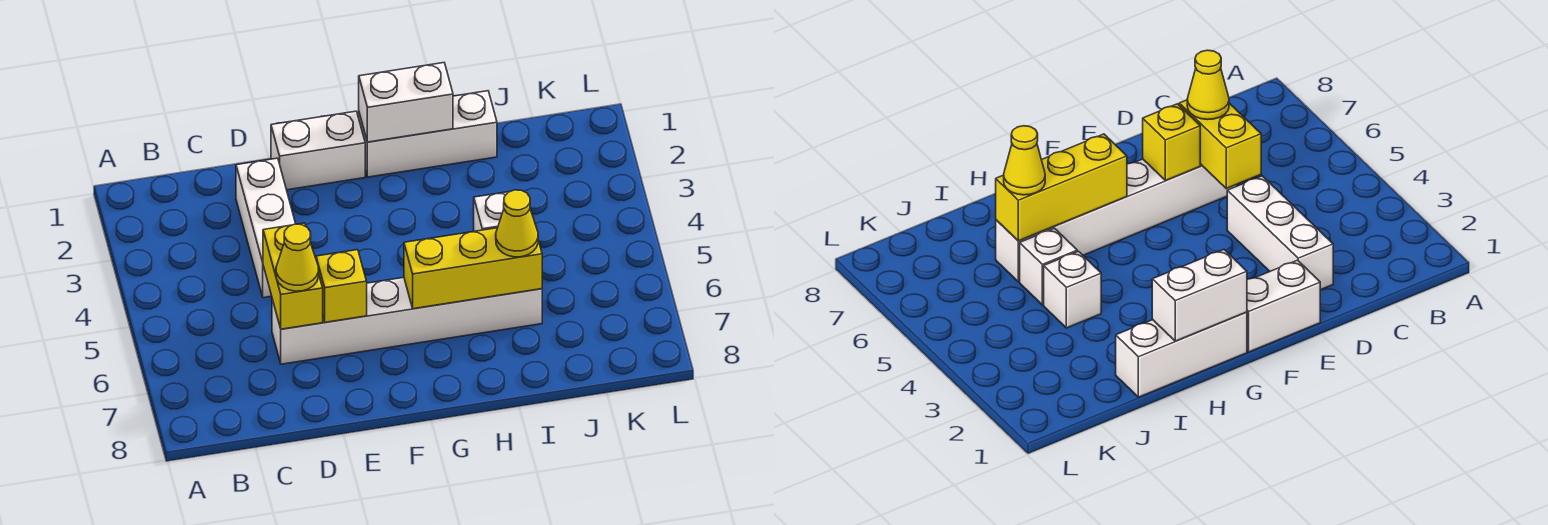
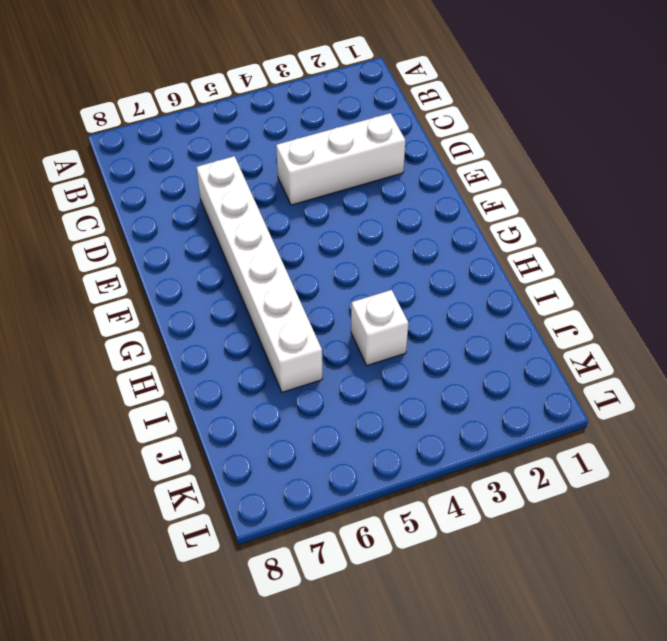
none -> white brick E1:F1 level 1
none -> white brick G1:I1 level 1
none -> white brick I5 level 1

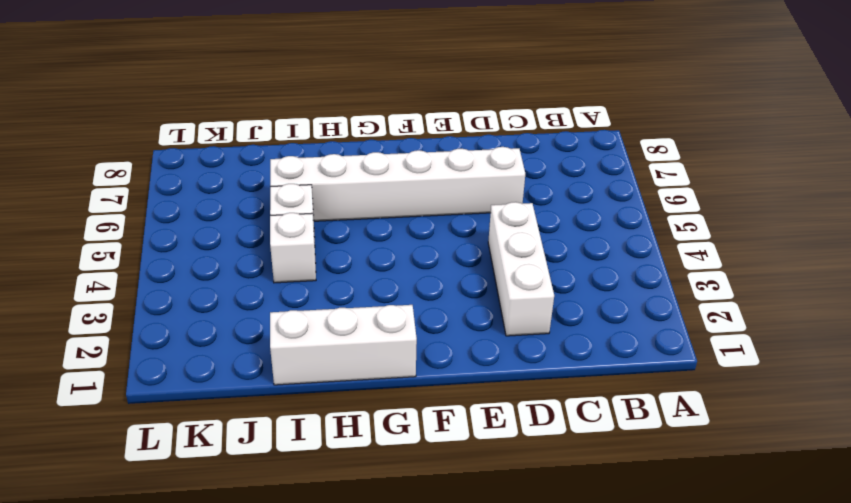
none -> white brick E1:F1 level 1
none -> yellow brick D5:D6 level 2
none -> yellow brick E6 level 2

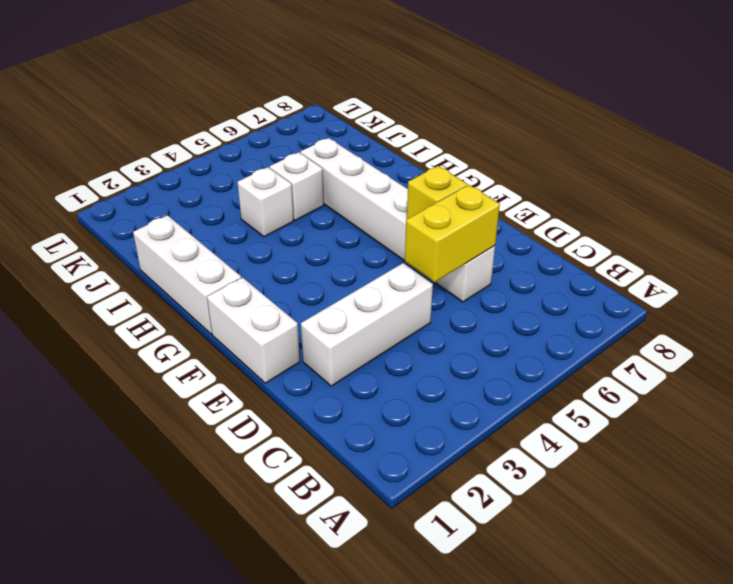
none -> white brick G1:H1 level 2
none -> yellow brick G6:I6 level 2
none -> yellow cone D6 level 3

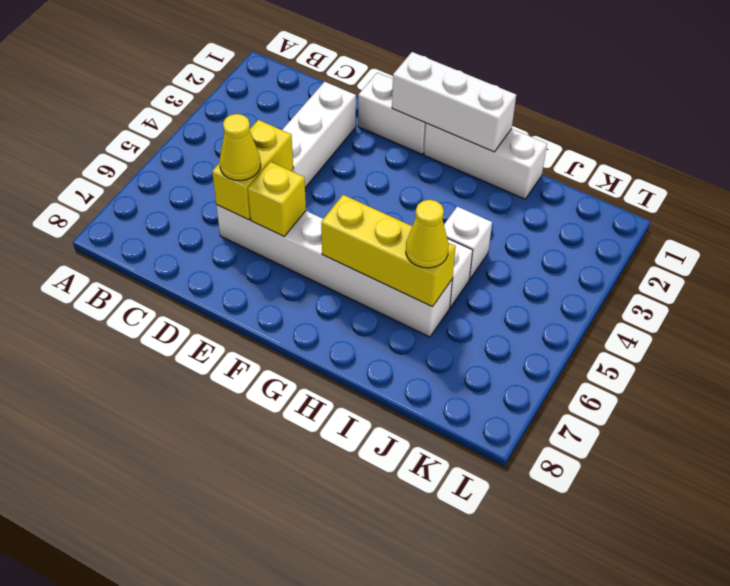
white brick F1:H1 level 2 -> white brick G1:H1 level 2

